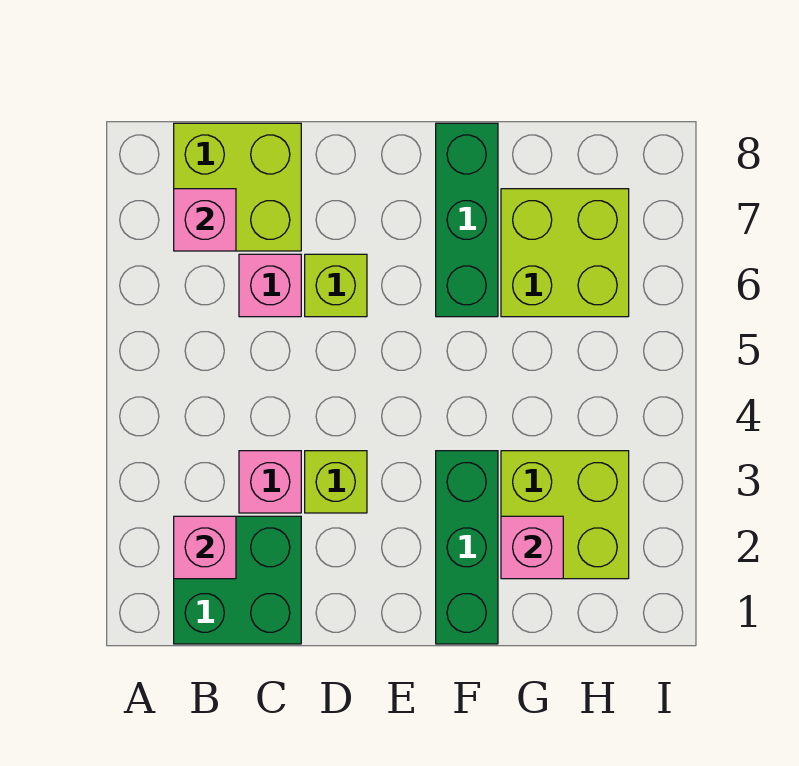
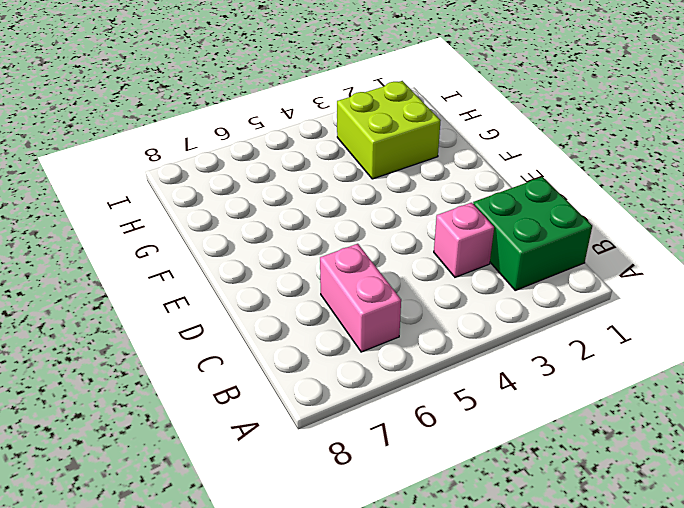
pink brick B6:C6 level 1 -> pink brick C6 level 1
none -> lime brick B7:C8 level 1
none -> lime brick D3 level 1
none -> lime brick D6 level 1

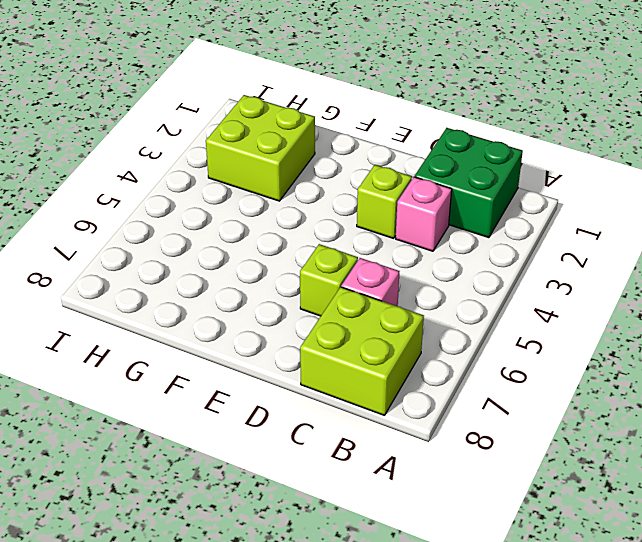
none -> green brick F1:F3 level 1
none -> green brick F6:F8 level 1
none -> lime brick G6:H7 level 1

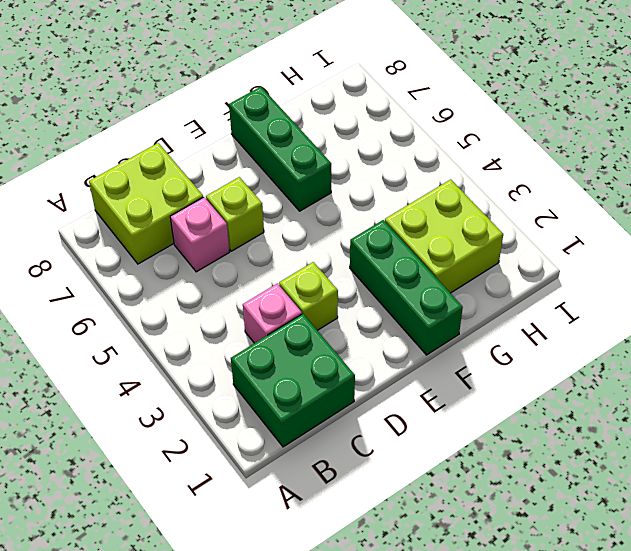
none -> lime brick G6:H7 level 1
none -> pink brick B2 level 2
none -> pink brick B7 level 2

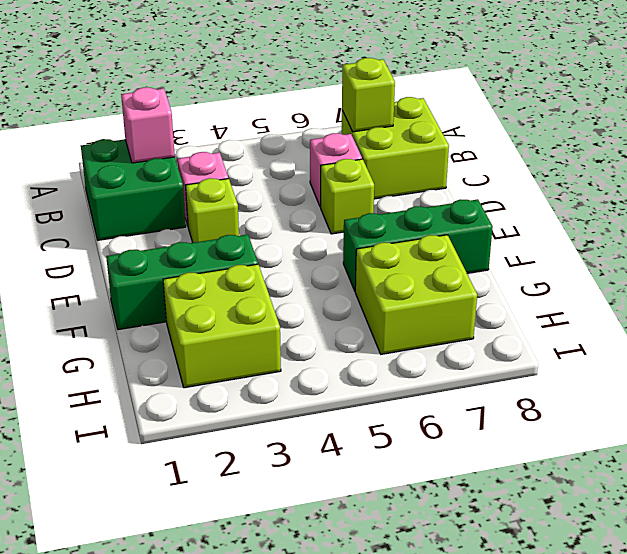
lime brick B7 level 2 -> pink brick B7 level 2
none -> pink brick G2 level 2

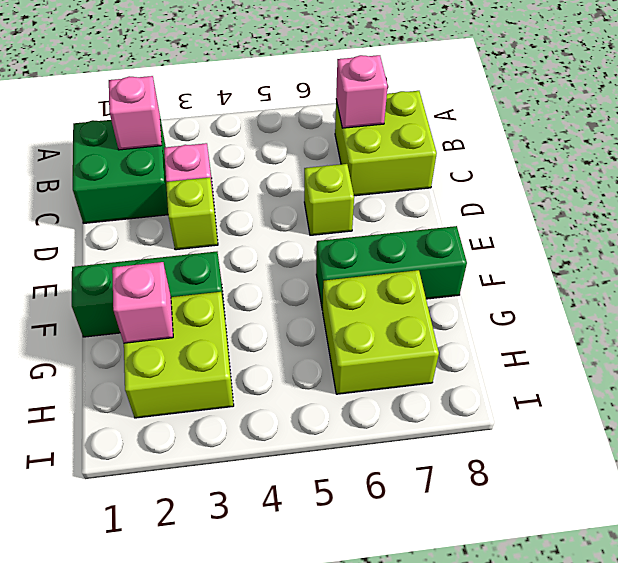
none -> pink brick C6 level 1

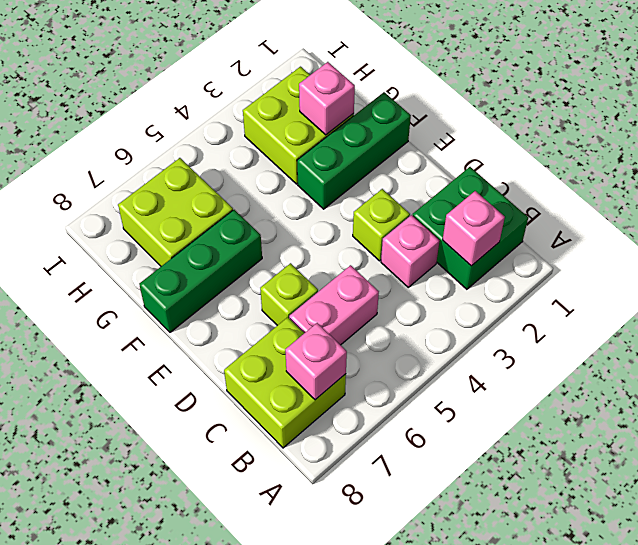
pink brick C5:C6 level 1 -> pink brick C6 level 1

